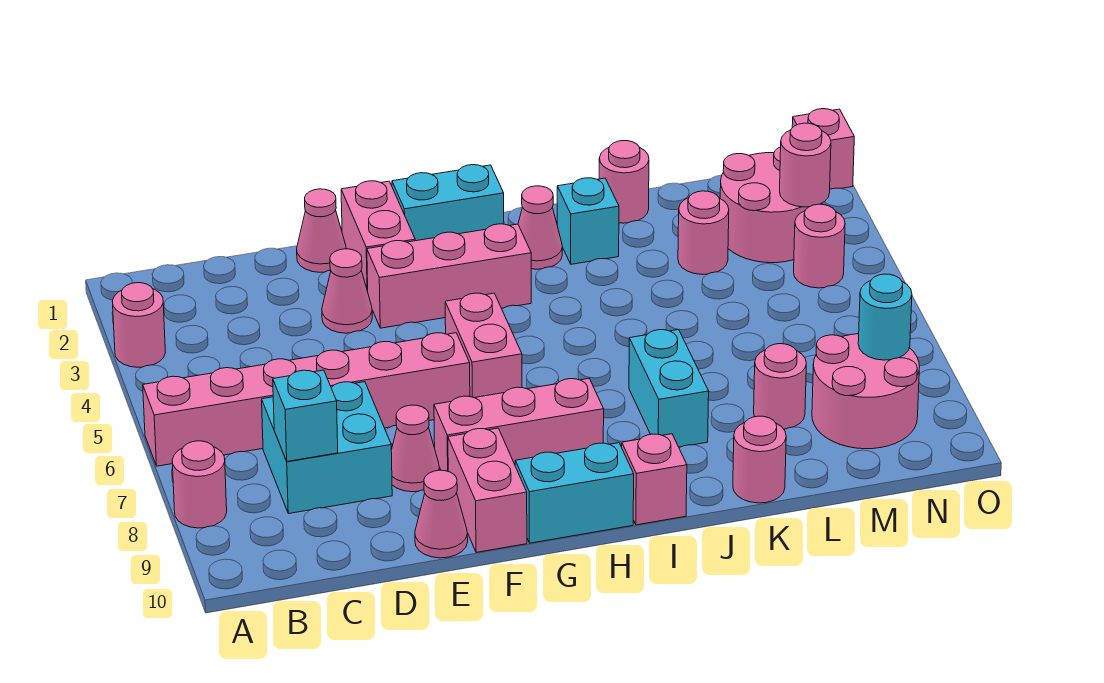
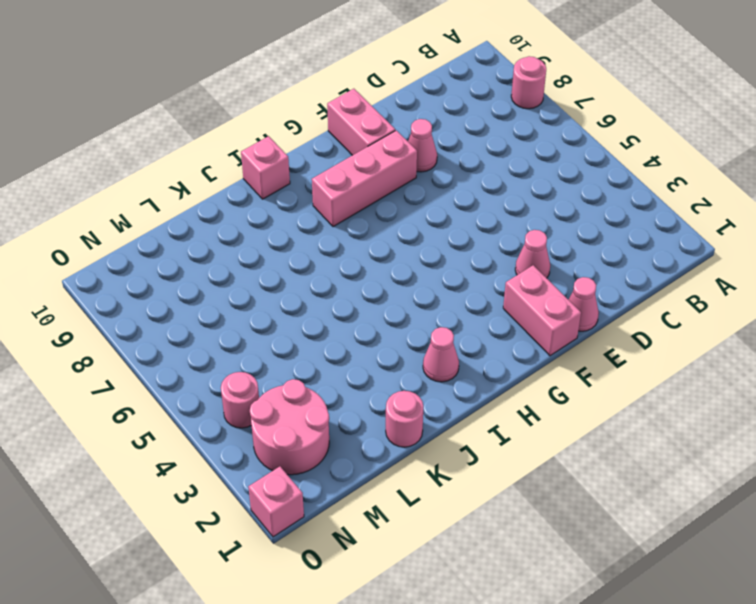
none -> pink round brick A3 level 1
none -> pink brick A6:F6 level 1
none -> cyan brick C7:D8 level 1
none -> pink cone E10 level 1

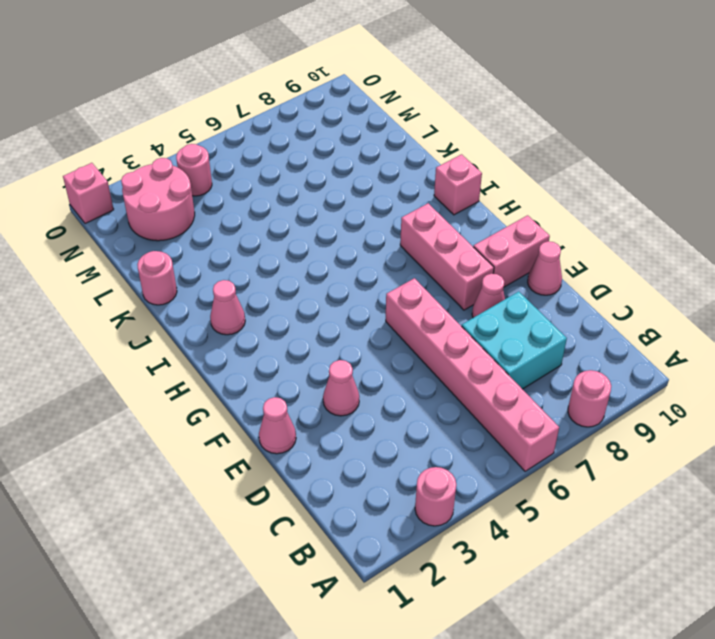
none -> pink brick F1:F2 level 1
none -> pink brick F3:H3 level 1
none -> cyan brick G1:H1 level 1
none -> pink brick G5:G6 level 1

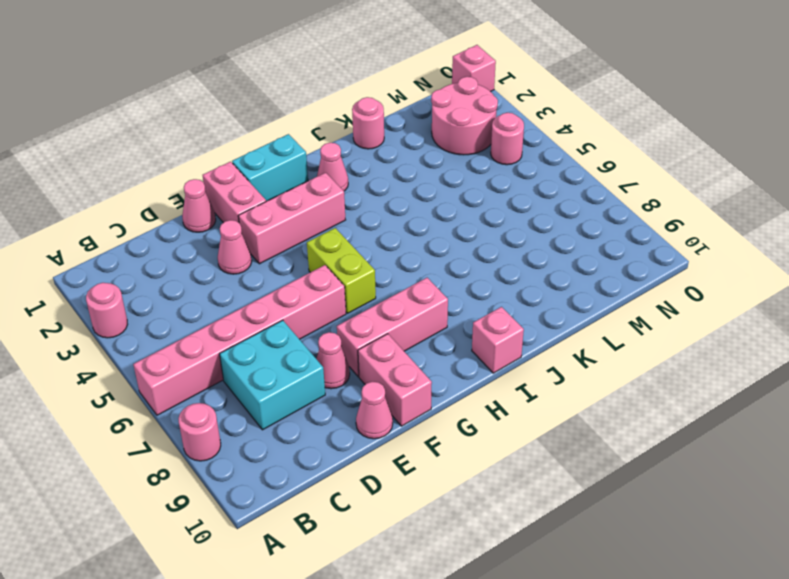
lime brick G5:G6 level 1 -> pink brick G5:G6 level 1
none -> cyan brick G10:H10 level 1
none -> cyan brick J2 level 1
none -> cyan brick J7:J8 level 1
none -> pink round brick K10 level 1

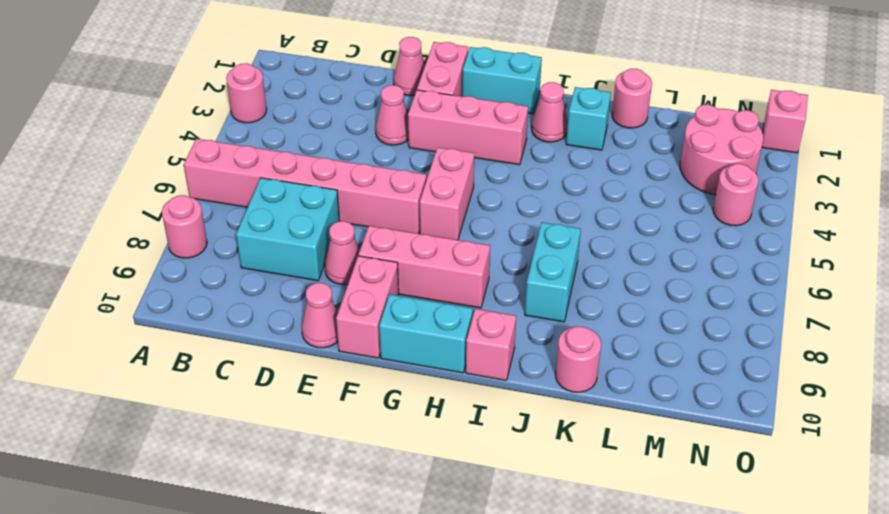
none -> pink round brick L3 level 1
none -> pink round brick L8 level 1
none -> pink round brick M8:N9 level 1
none -> cyan brick C8 level 2

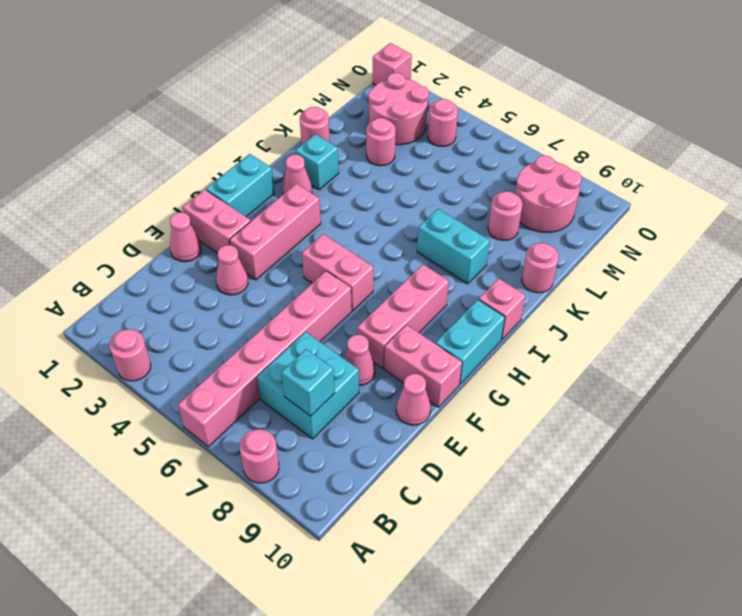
none -> pink round brick N3 level 2
none -> cyan round brick N8 level 2

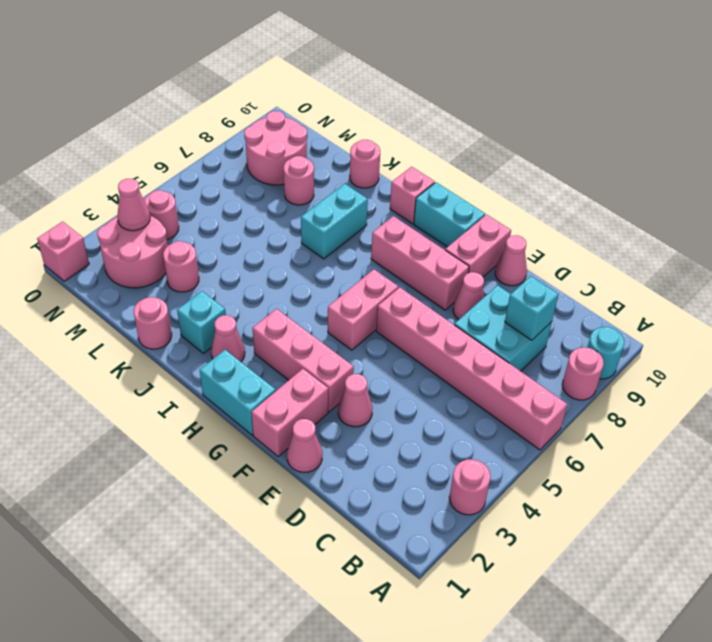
cyan round brick A9 level 1 -> cyan round brick N8 level 2
pink cone N3 level 2 -> pink round brick N3 level 2

